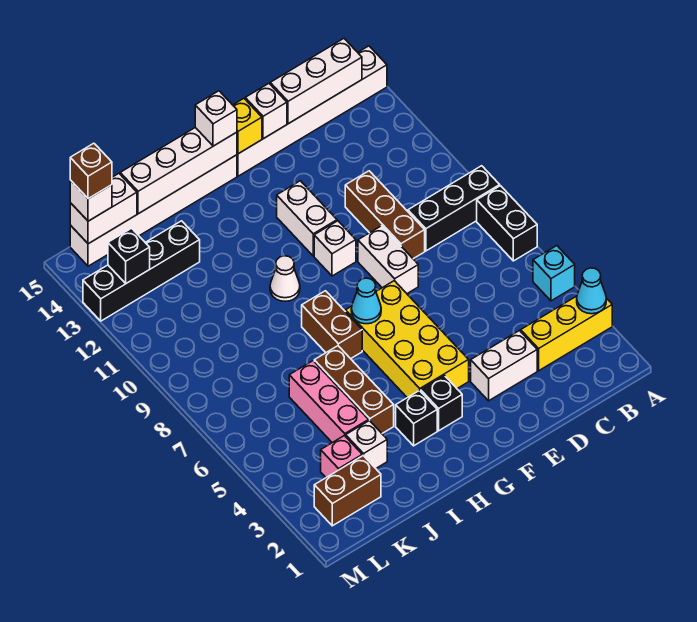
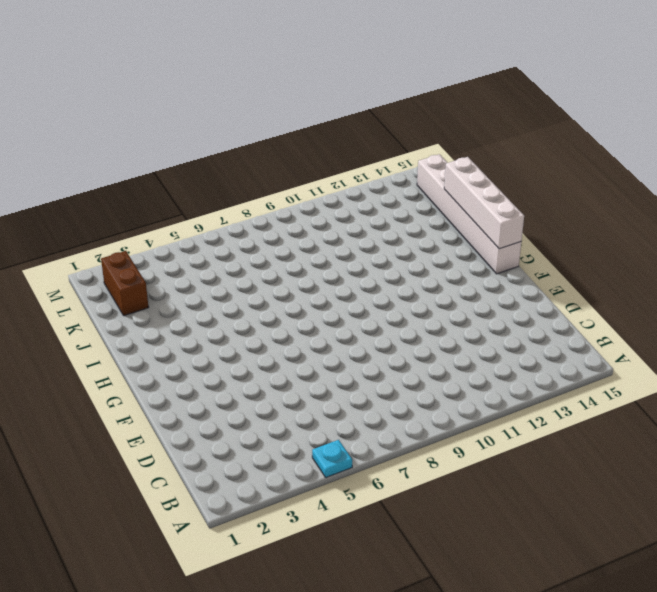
cyan plate A5 level 1 -> cyan brick A5 level 1
none -> yellow brick A3:C3 level 1
none -> black brick A7:A8 level 1
none -> black brick A9:C9 level 1
none -> white brick A15:F15 level 1

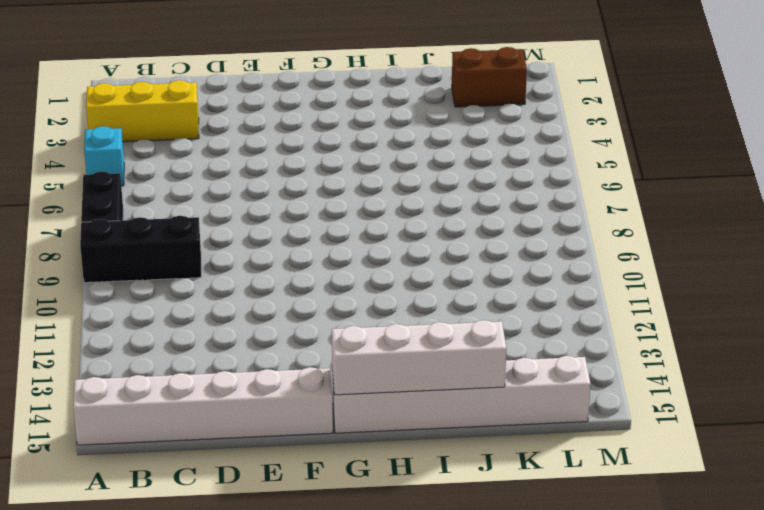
none -> white brick D3:E3 level 1
none -> brown brick D9:D11 level 1
none -> white brick E8:E9 level 1
none -> yellow brick F4:G7 level 1

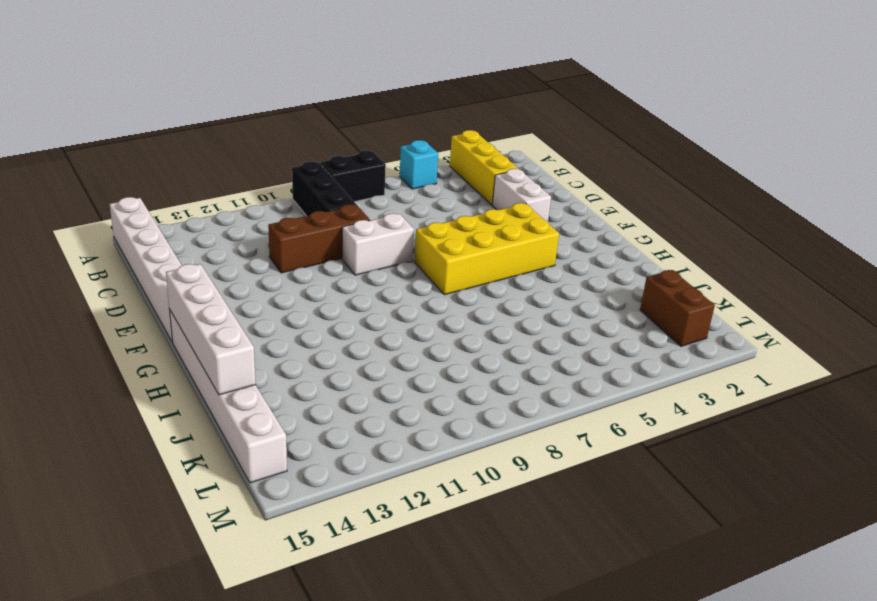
none -> white brick F10 level 1
none -> white brick F11:F12 level 1
none -> black brick G3 level 1
none -> black brick H3 level 1

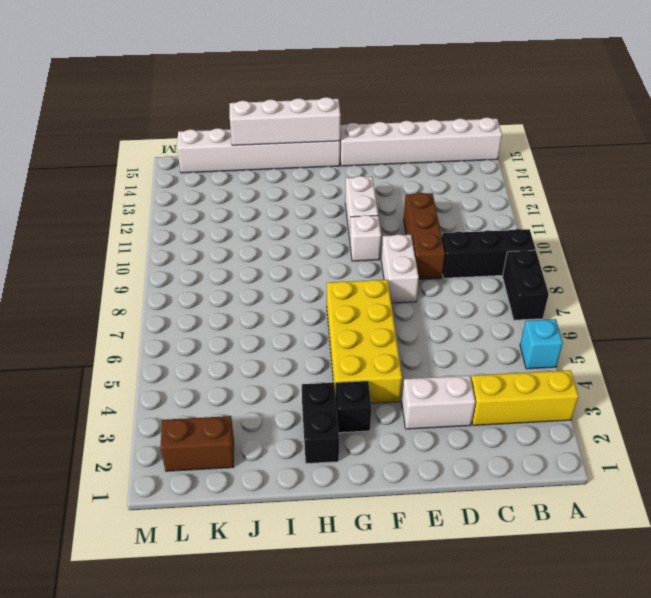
black brick H2:H3 level 1 -> black brick H3 level 1
none -> brown brick H7:H8 level 1
none -> white cone H10 level 1
none -> brown brick I4:I6 level 1
none -> white brick J3 level 1

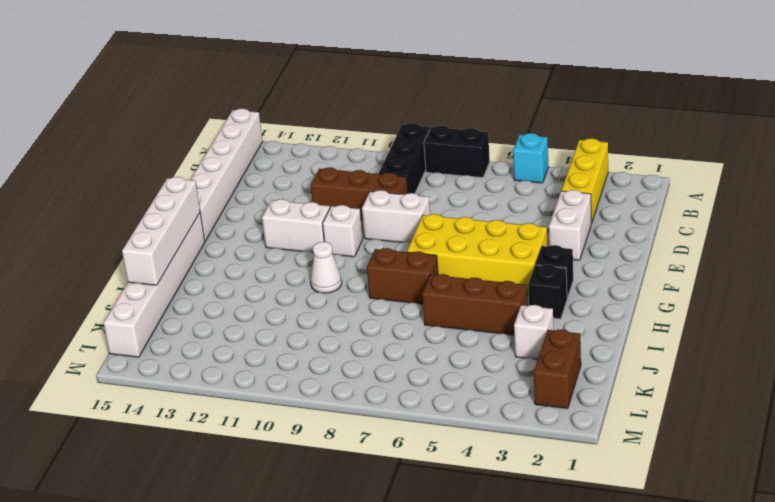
none -> pink brick J4:J6 level 1
none -> black brick J13:M13 level 1
none -> pink brick K3 level 1
none -> cyan cone A3 level 2

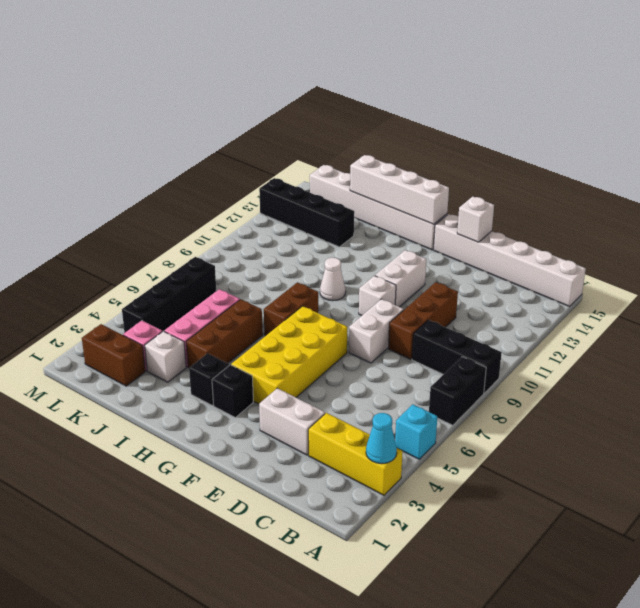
black brick L4:L7 level 1 -> none
none -> white brick B15:D15 level 2
none -> yellow brick F15 level 2
none -> cyan cone G7 level 2
none -> white brick K15:L15 level 2

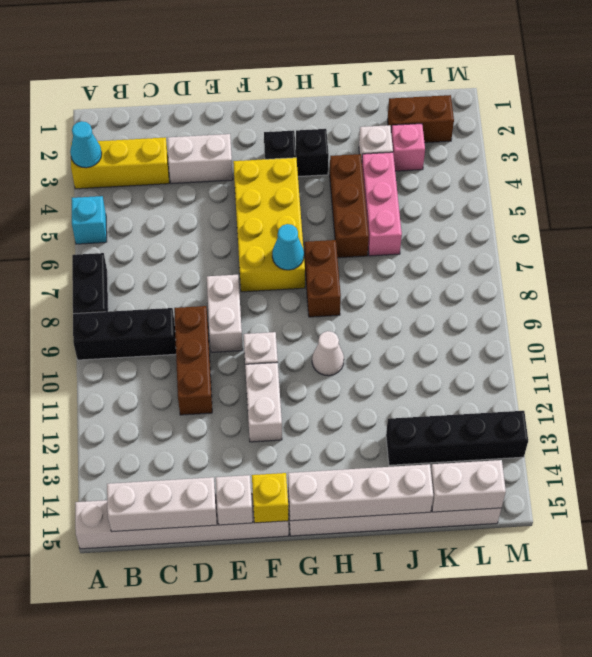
none -> black brick L13 level 2
none -> white brick G15 level 3
none -> white brick L15 level 3
none -> brown brick L15 level 4

